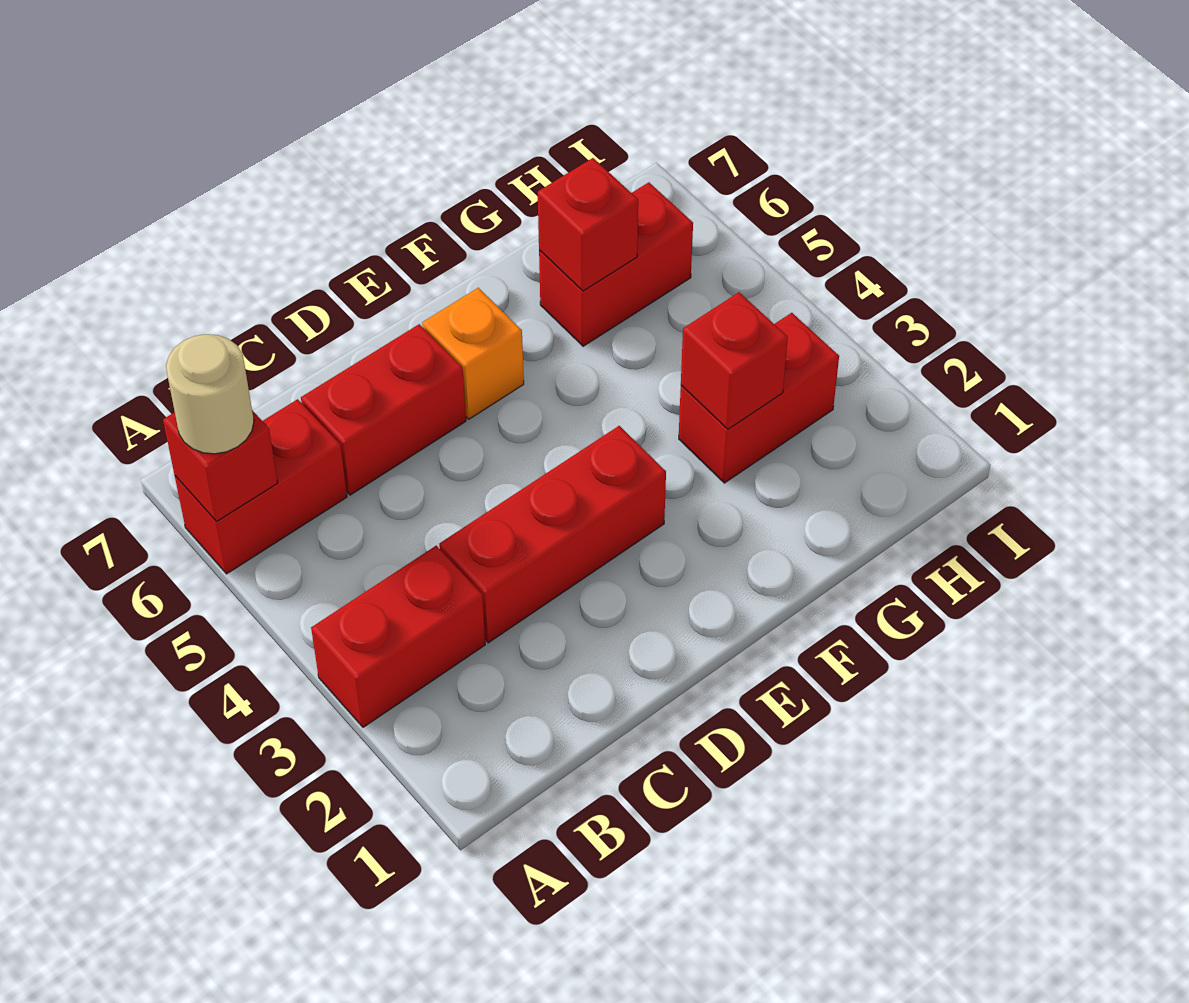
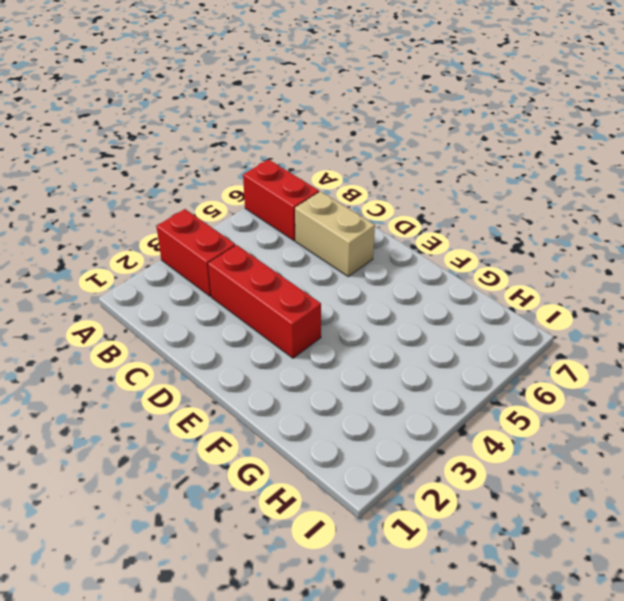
tan brick C6:D6 level 1 -> red brick C6:D6 level 1
none -> orange brick E6 level 1
none -> red brick G3:H3 level 1

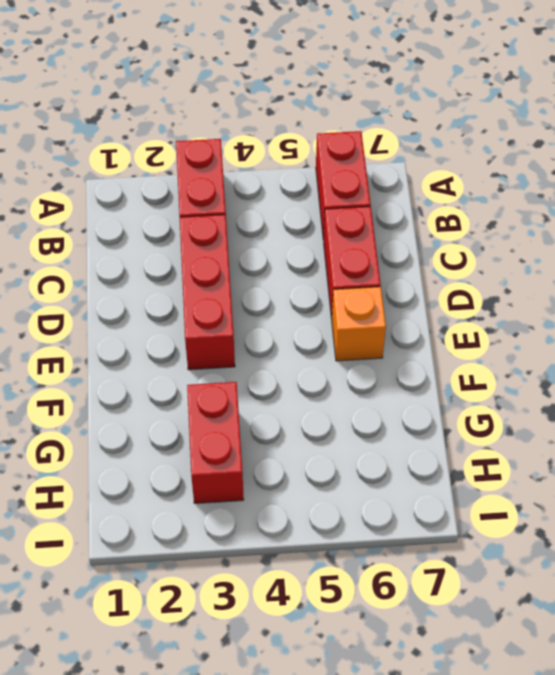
none -> red brick G6:H6 level 1
none -> red brick A6 level 2

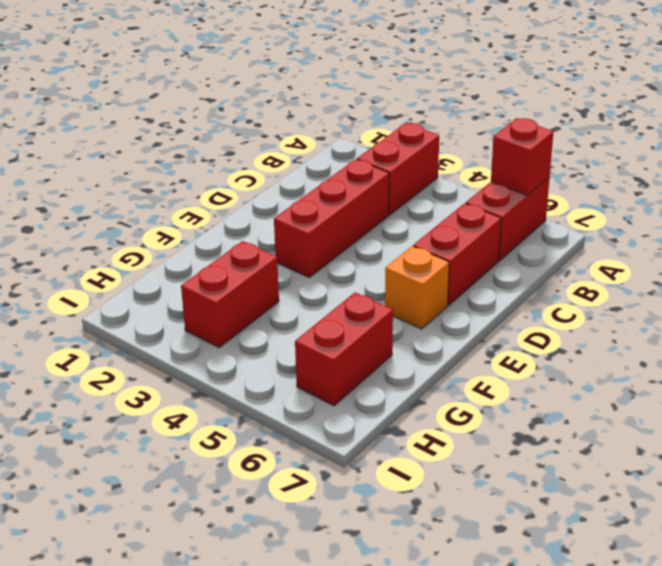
none -> red brick G3 level 2
none -> red brick G6 level 2

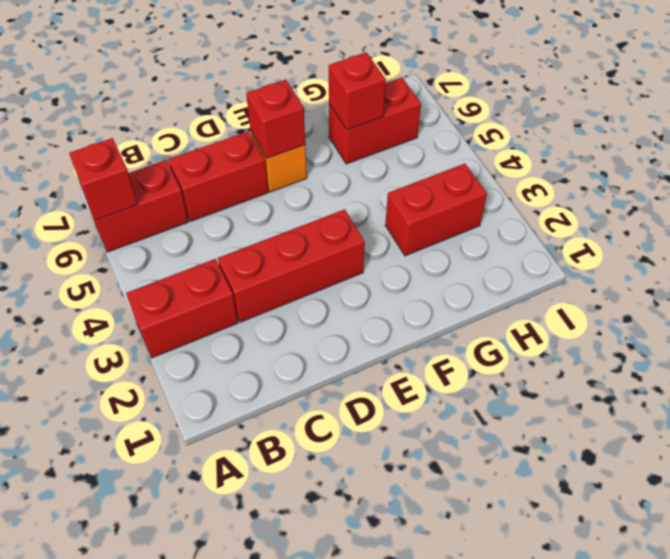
red brick E6 level 2 -> red brick G3 level 2
none -> tan round brick A6 level 3

